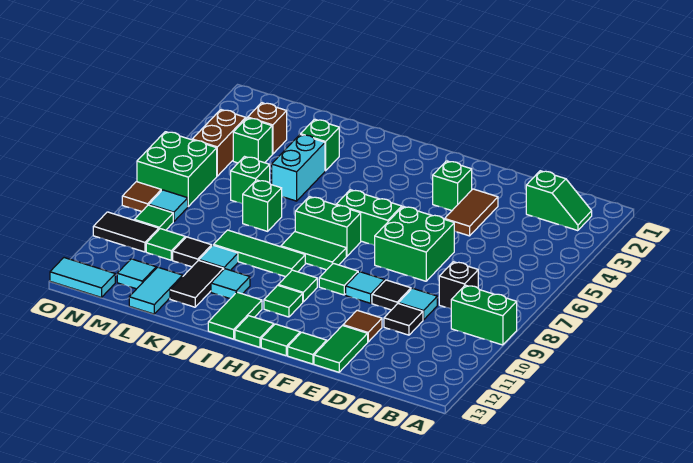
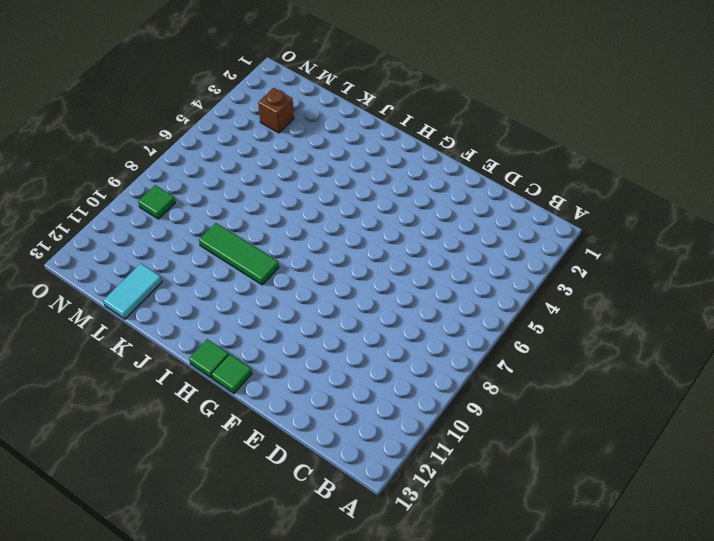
none -> green brick A9:B9 level 1
none -> green slope B2:C2 level 1 top C
none -> black brick C8 level 1
none -> cyan tile D9 level 1

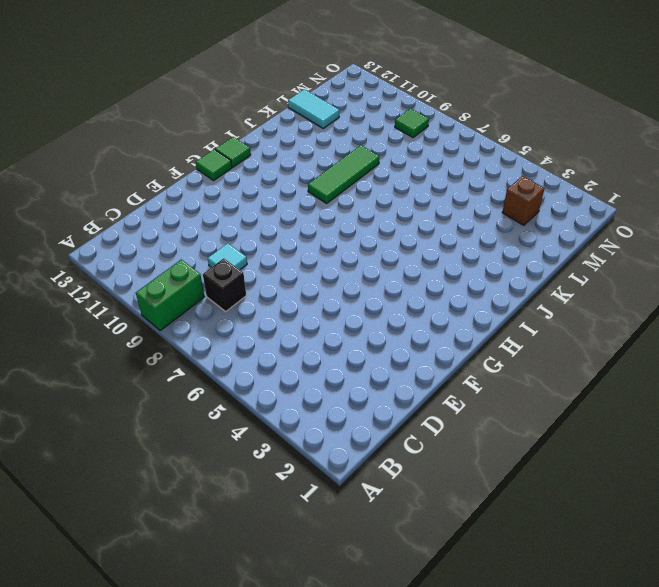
none -> green slope B2:C2 level 1 top C
none -> black tile D10 level 1
none -> brown tile E3:E4 level 1
none -> green brick E6:F7 level 1

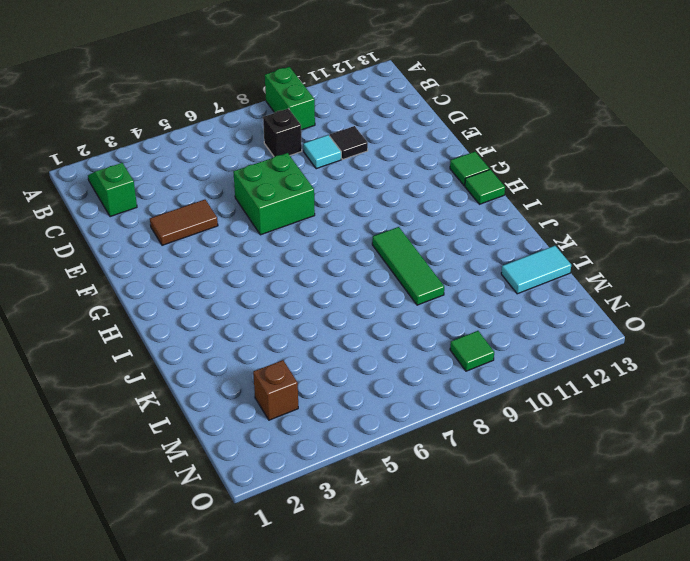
none -> black tile E9 level 1
none -> brown tile E11 level 1
none -> green tile E12:E13 level 1
none -> green brick F3 level 1

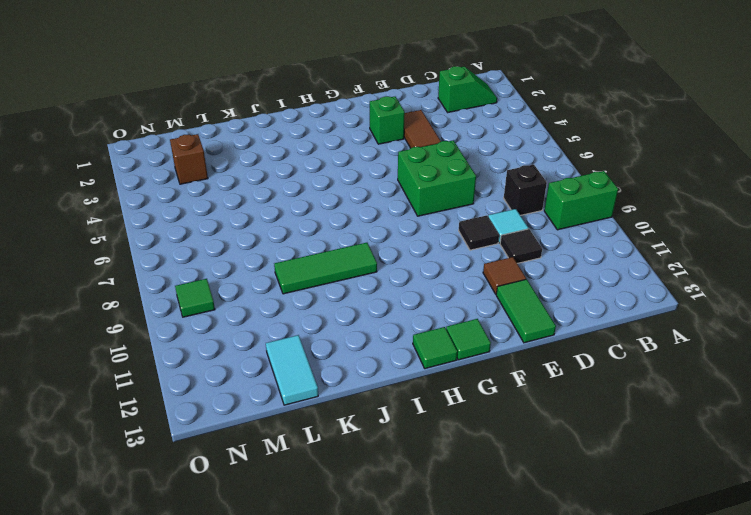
none -> cyan tile F9 level 1
none -> green tile F13 level 1
none -> green brick G6:H6 level 1
none -> green tile G9 level 1

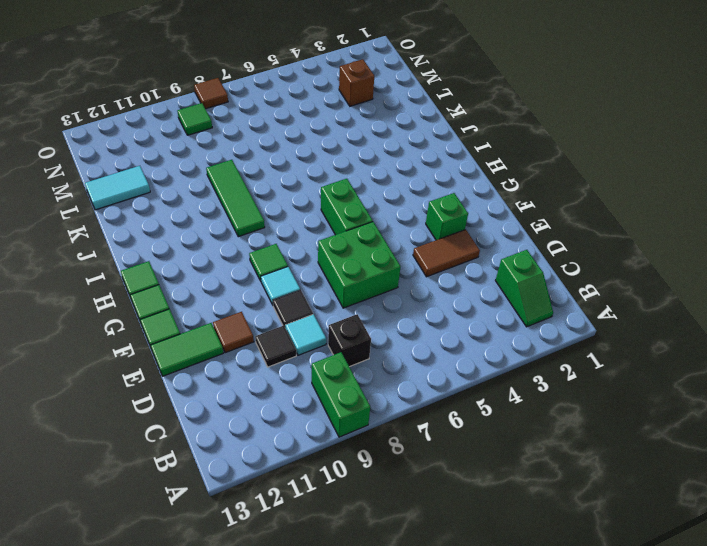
none -> green brick H7:I7 level 1
none -> green tile H8:I8 level 1
none -> green tile H10 level 1
none -> green tile H11 level 1

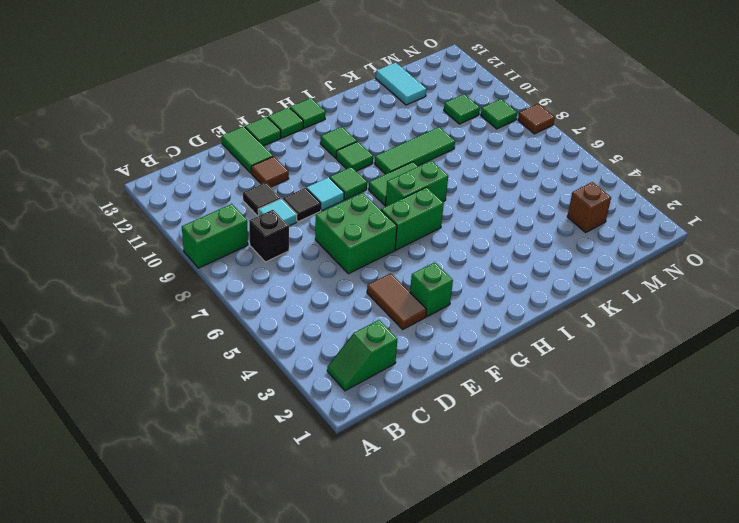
none -> green tile I12:I13 level 1
none -> cyan tile J11 level 1
none -> green brick K3 level 1
none -> cyan brick K4:K5 level 1

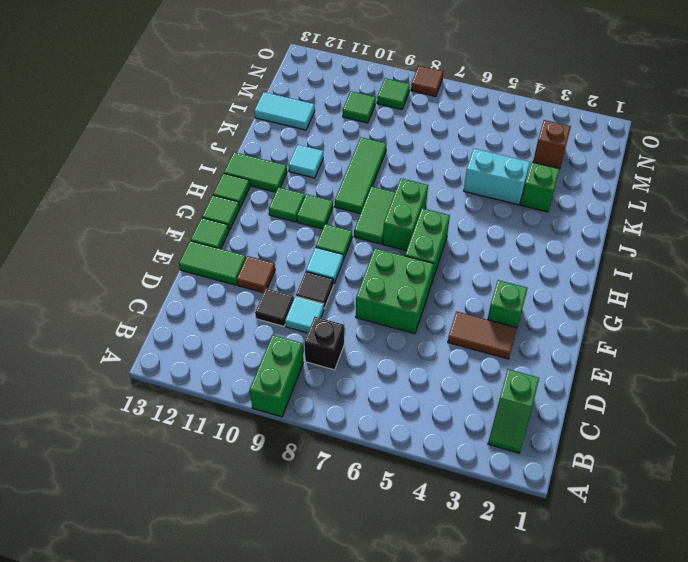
none -> green brick K7 level 1
none -> cyan tile K10 level 1
none -> black tile K11:K12 level 1
none -> green brick L6 level 1

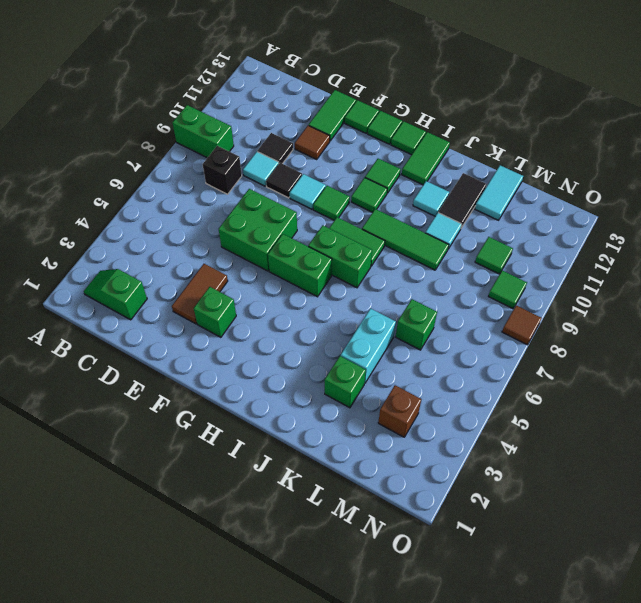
none -> green brick K7 level 1
none -> black tile L10 level 1
none -> green brick M4 level 1
none -> cyan tile M12 level 1

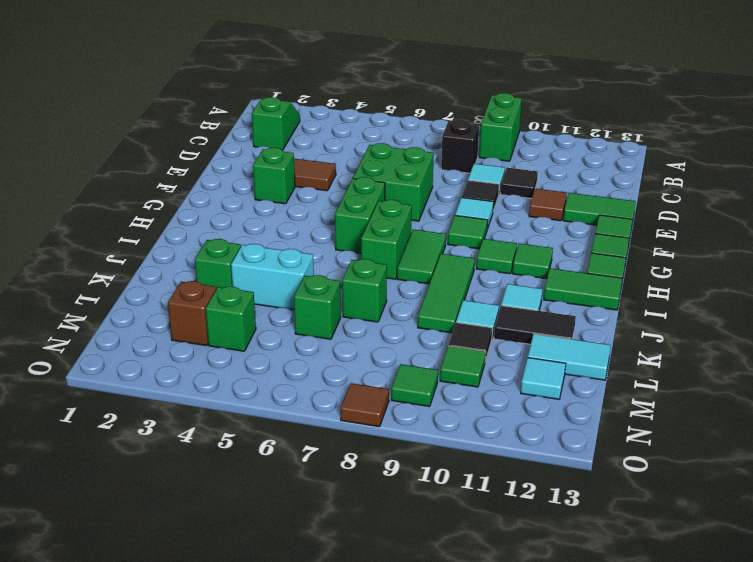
none -> brown brick N4:N5 level 1
none -> green brick N6:O7 level 1
none -> cyan tile N8 level 1
none -> black tile N10:O10 level 1

